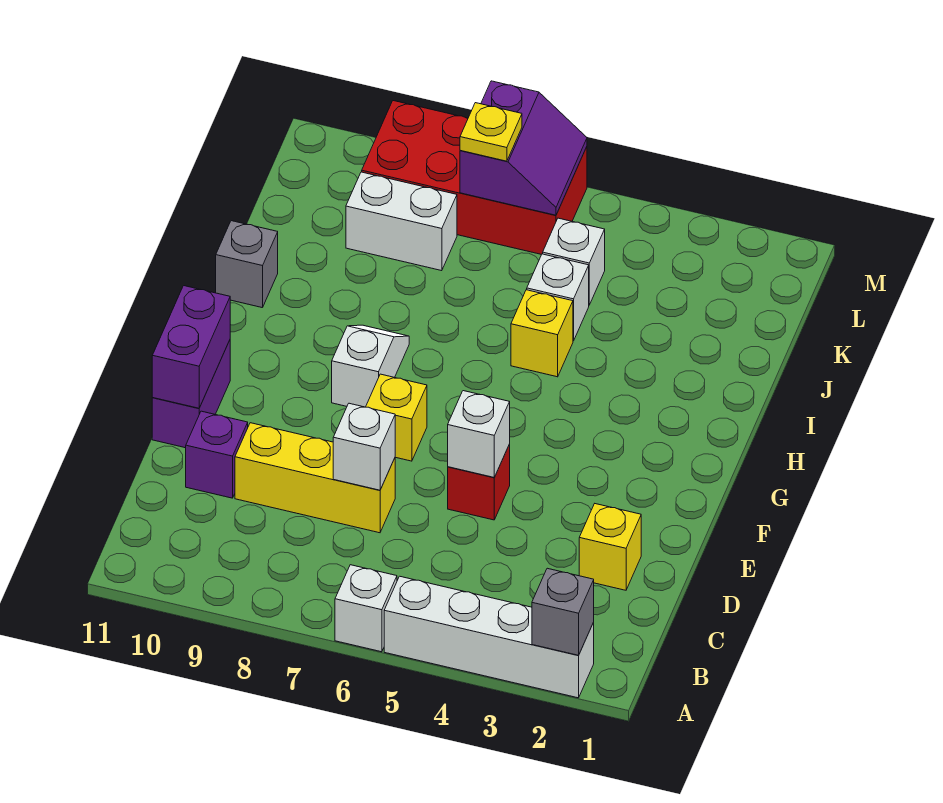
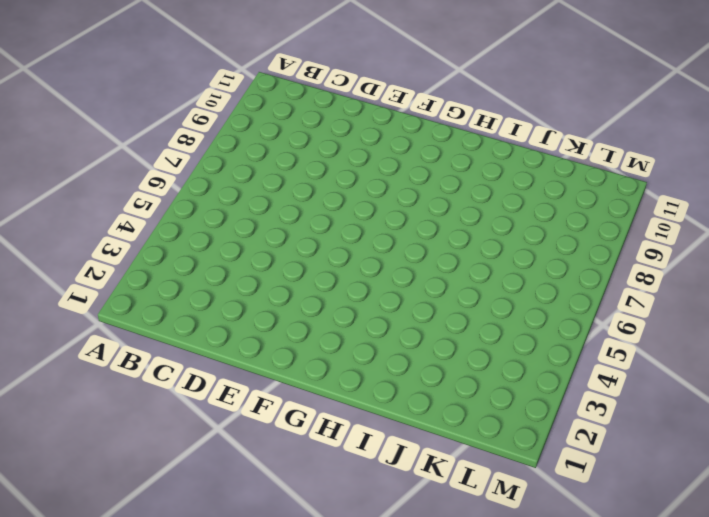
none -> white brick A2:A5 level 1
none -> white brick A6 level 1
none -> yellow brick D2 level 1

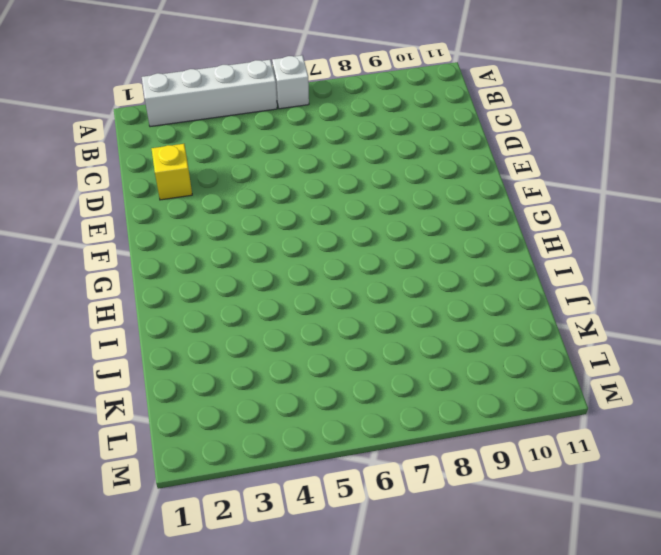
none -> yellow brick D7:D9 level 1
none -> purple brick D10 level 1
none -> red brick E5 level 1

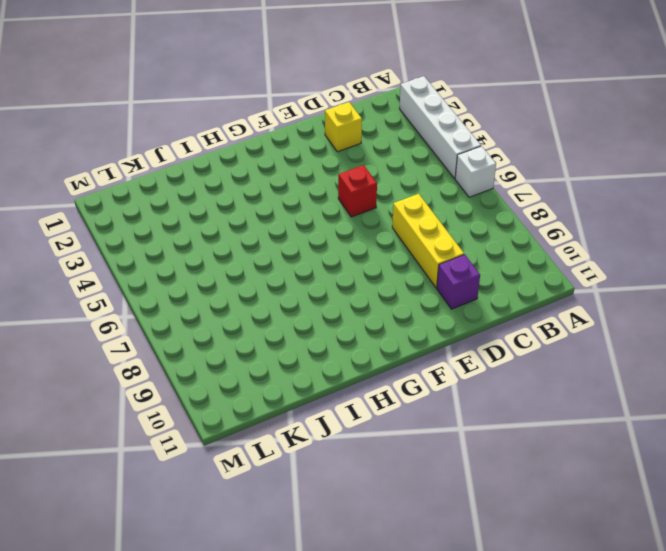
none -> purple brick E11:F11 level 1
none -> yellow brick F7 level 1
none -> white slope G8:H8 level 1 top G

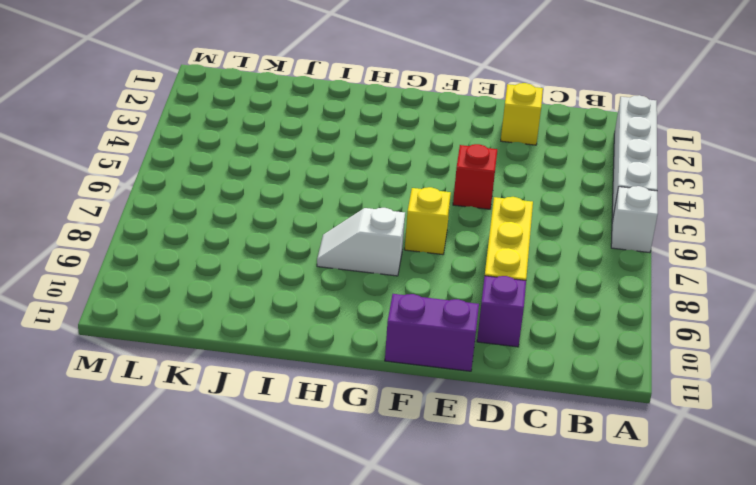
none -> yellow brick I5 level 1
none -> grey brick I11 level 1
none -> white brick J5 level 1

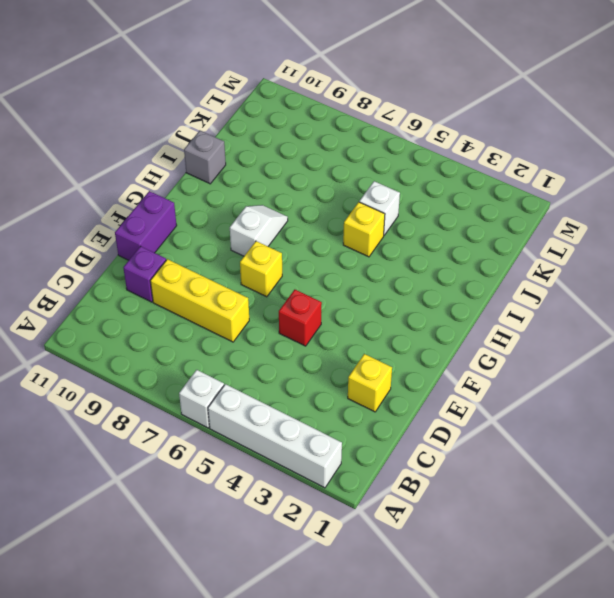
none -> white brick K5 level 1
none -> white brick K8:K9 level 1
none -> red brick L6:M9 level 1

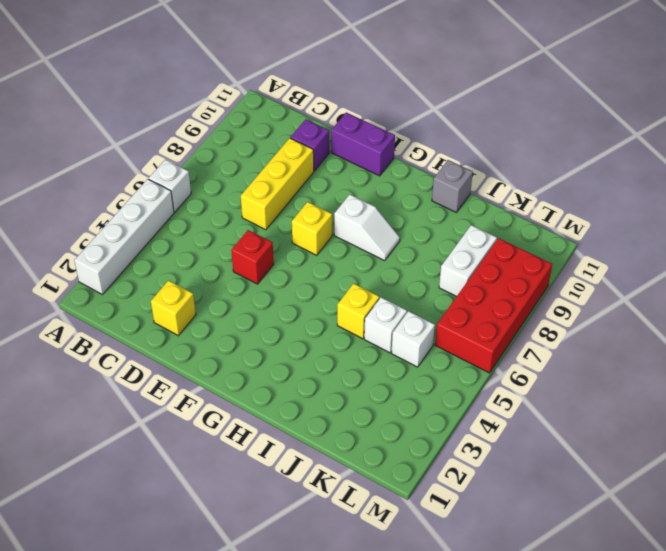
none -> grey brick A2 level 2
none -> white brick D7 level 2
none -> white brick E5 level 2

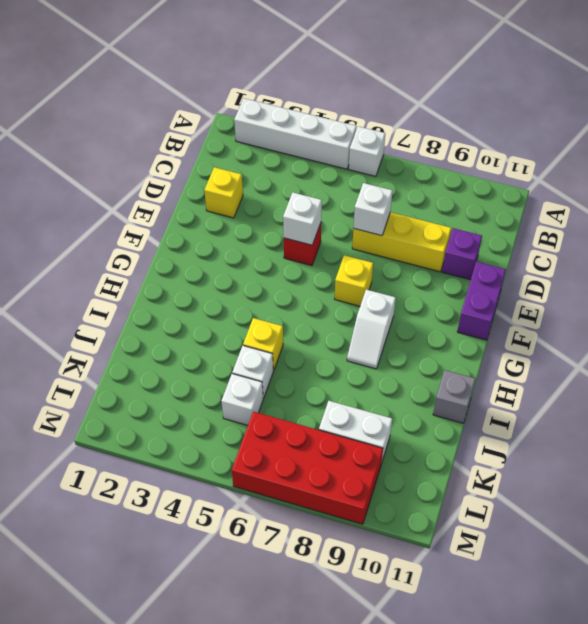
none -> grey brick A2 level 2
none -> purple brick E11:F11 level 2
none -> purple slope L6:M7 level 2 top 7

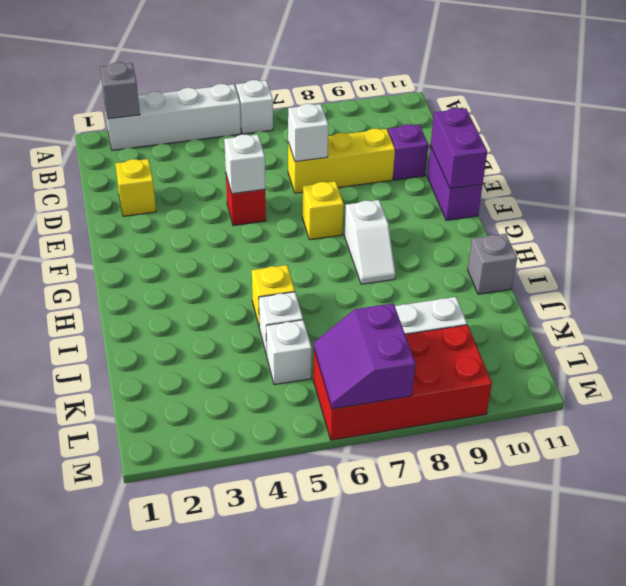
none -> yellow plate L7 level 3

